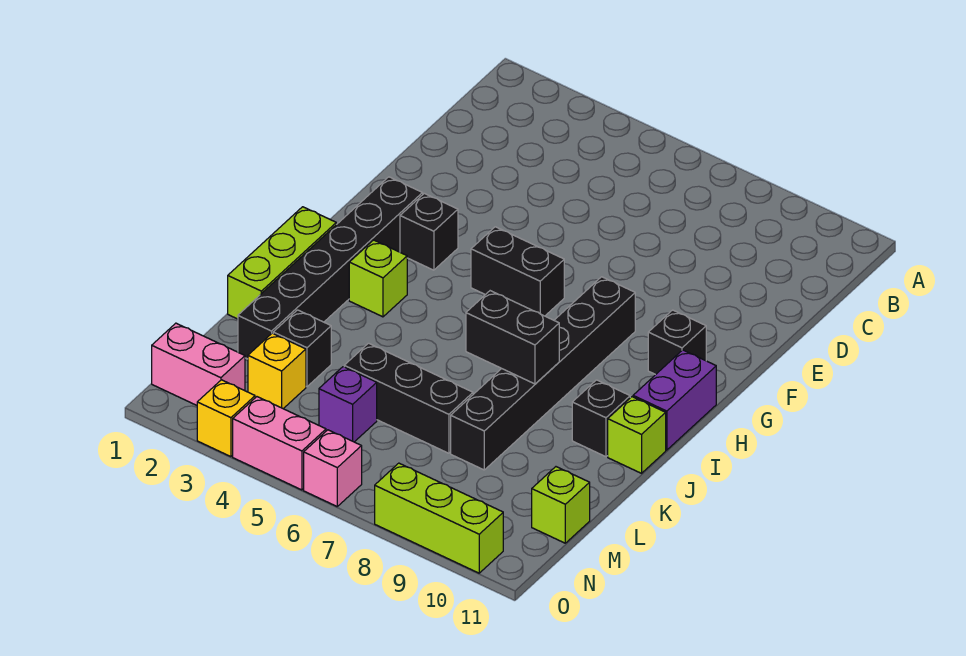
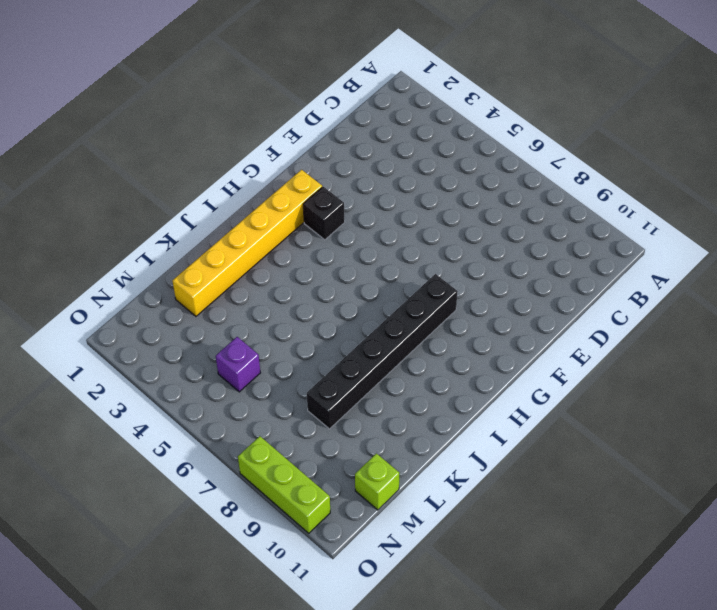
yellow brick G2:L2 level 1 -> black brick G2:L2 level 1
none -> black brick G5:G6 level 1
none -> black brick G10 level 1
none -> purple brick H11:I11 level 1

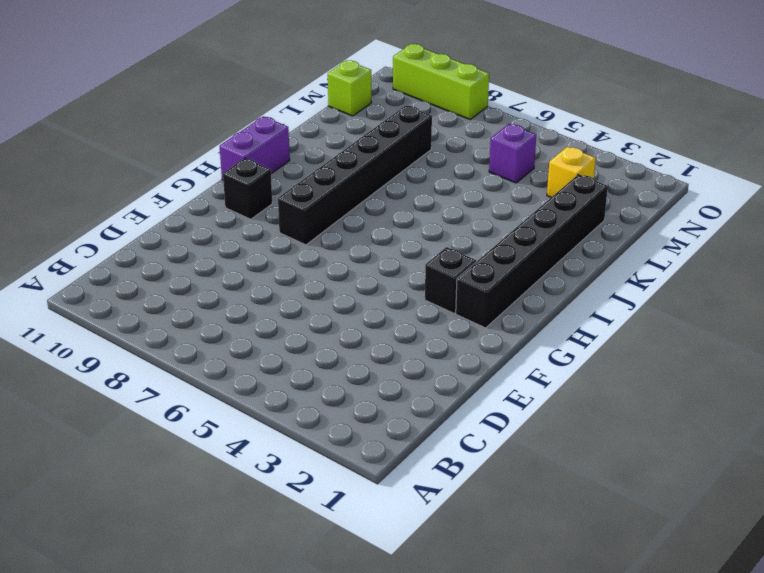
none -> black brick G5:G6 level 1
none -> lime brick I1:K1 level 1
none -> lime brick I3 level 1

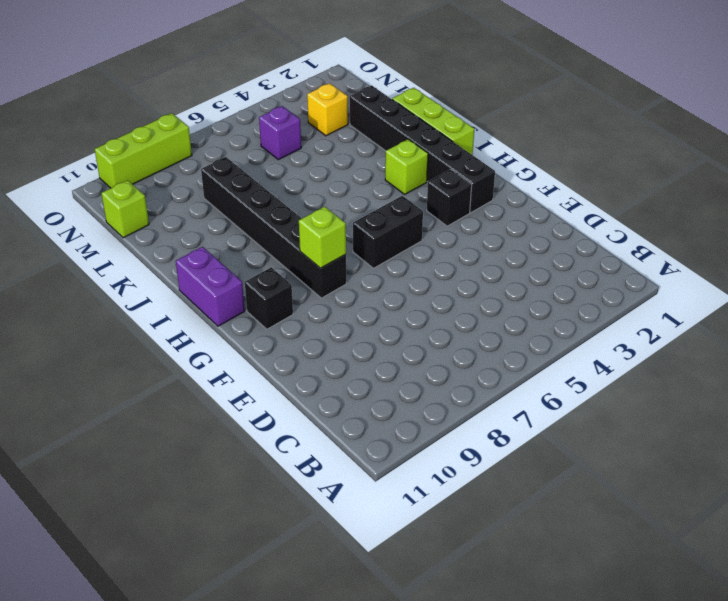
lime brick G8 level 2 -> lime brick J11 level 1
none -> black brick J10 level 1
none -> black brick L3 level 1
none -> black brick L5:L7 level 1

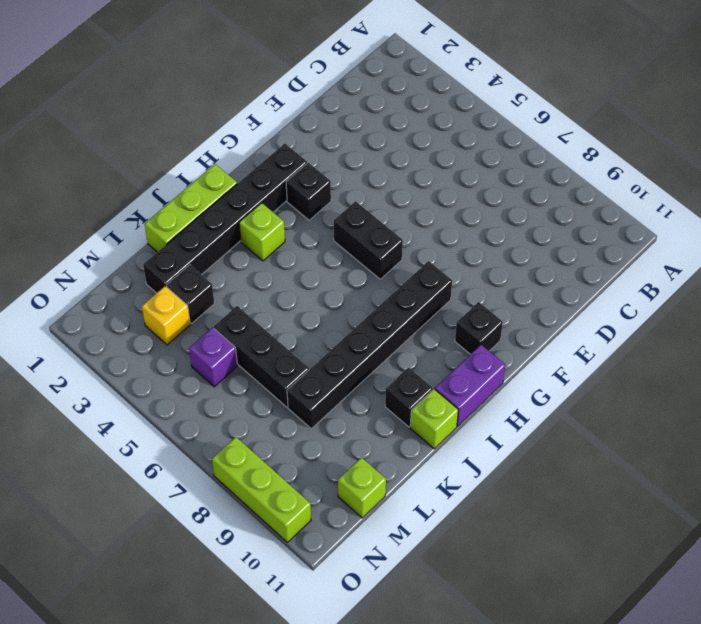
none -> pink brick N1:N2 level 1
none -> yellow brick O3 level 1
none -> pink brick O4:O5 level 1

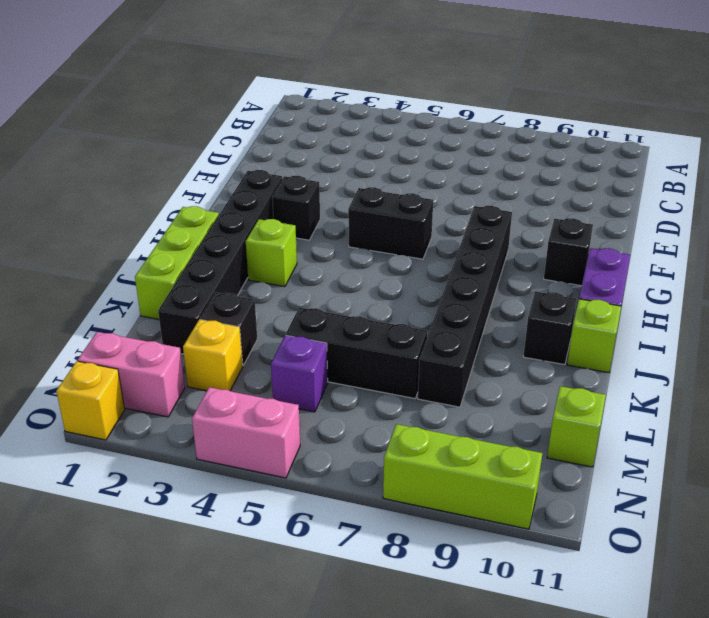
yellow brick O1 level 1 -> yellow brick O3 level 1
none -> pink brick O6 level 1
none -> black brick J7:J8 level 2

